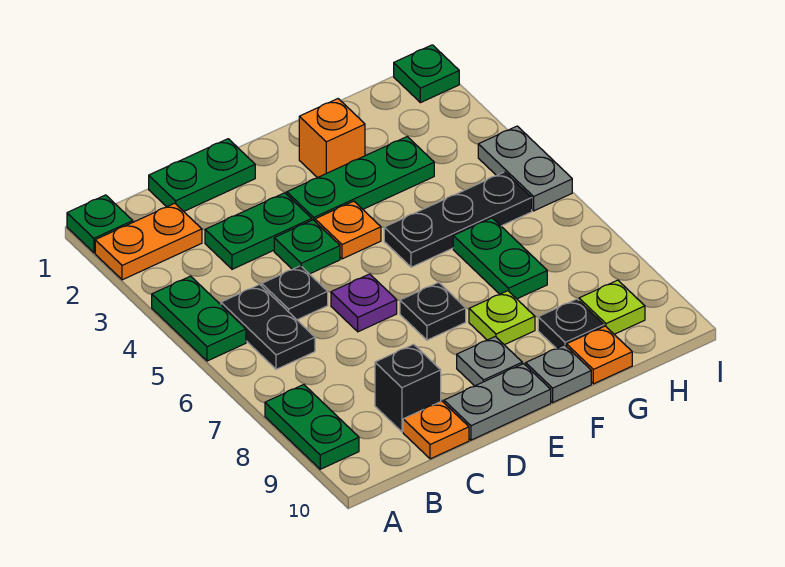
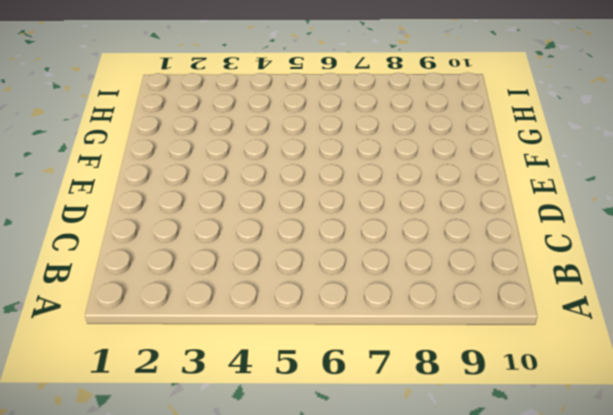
none -> green plate A1 level 1
none -> orange plate A2:B2 level 1
none -> green plate A4:A5 level 1

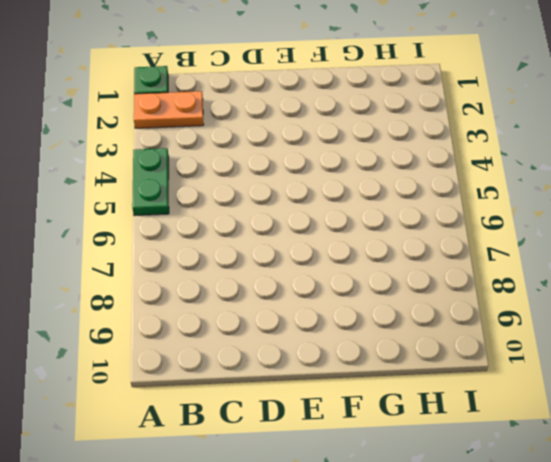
none -> green plate A8:A9 level 1
none -> black plate B5:B6 level 1
none -> green plate C1:D1 level 1

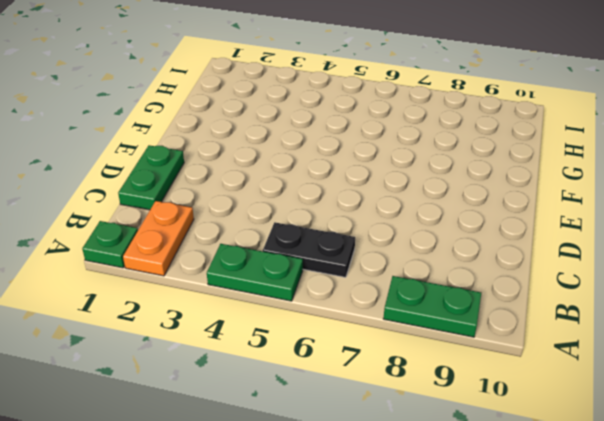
none -> green plate C3:D3 level 1
none -> black plate C5 level 1
none -> black brick C9 level 1

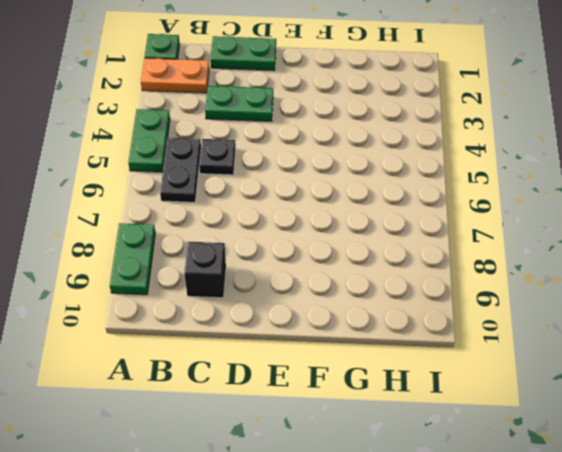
none -> orange plate C10 level 1
none -> green plate D4 level 1
none -> purple plate D6 level 1

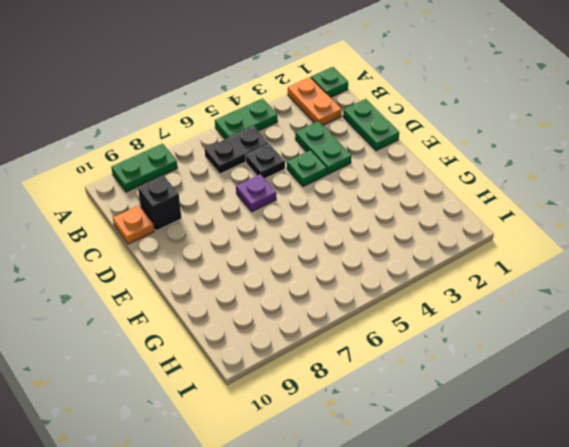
none -> grey plate D10:E10 level 1
none -> green plate E3:G3 level 1
none -> orange plate E4 level 1

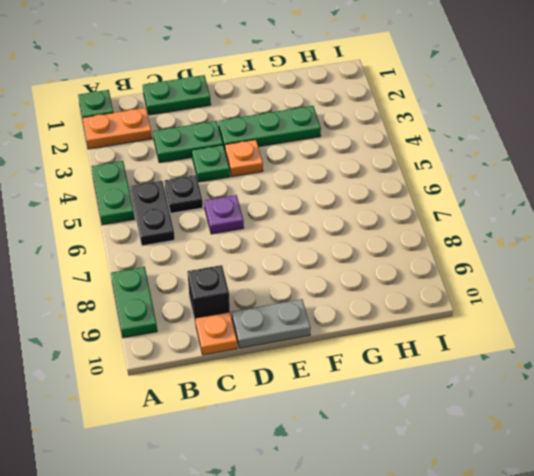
none -> black plate E7 level 1
none -> grey plate E9 level 1
none -> orange brick F2 level 1

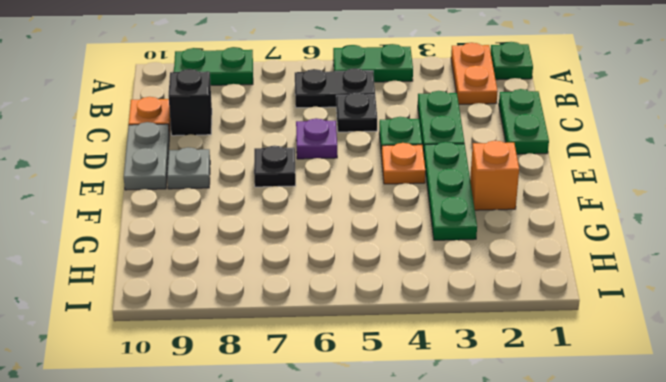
none -> black plate F5:H5 level 1
none -> lime plate F8 level 1
none -> grey plate F10 level 1

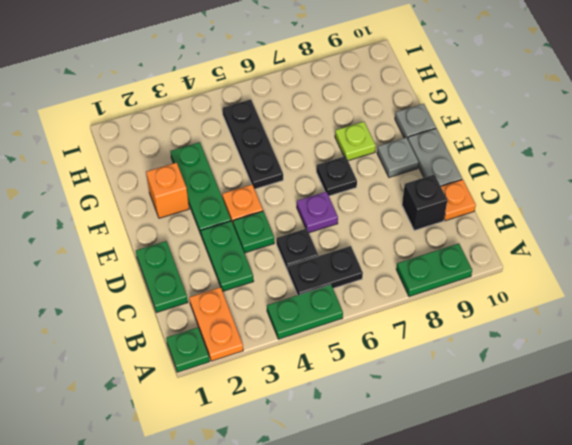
none -> green plate G6:G7 level 1
none -> black plate G9 level 1
none -> orange plate G10 level 1

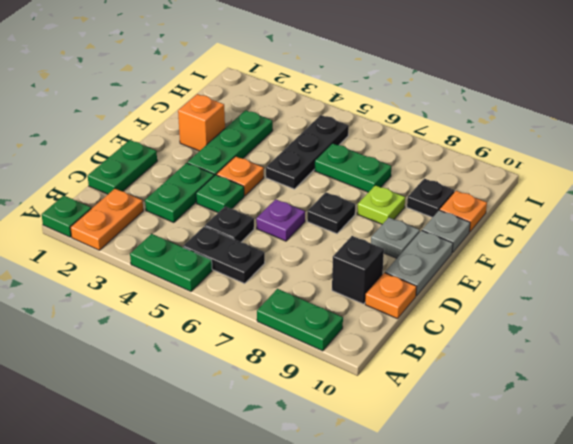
none -> lime plate H9 level 1
none -> green plate I1 level 1
none -> grey plate I4:I5 level 1

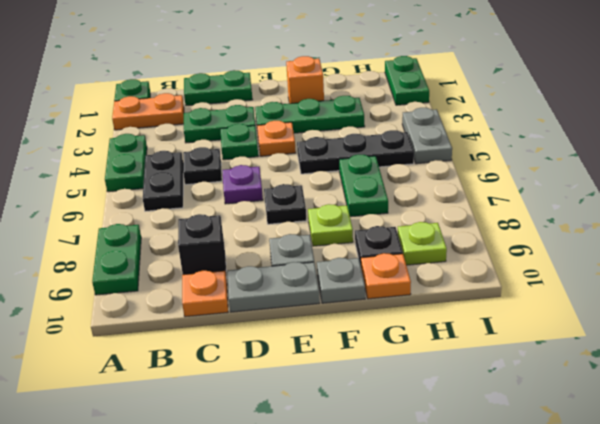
green plate I1:I2 level 1 -> green plate I1 level 1

